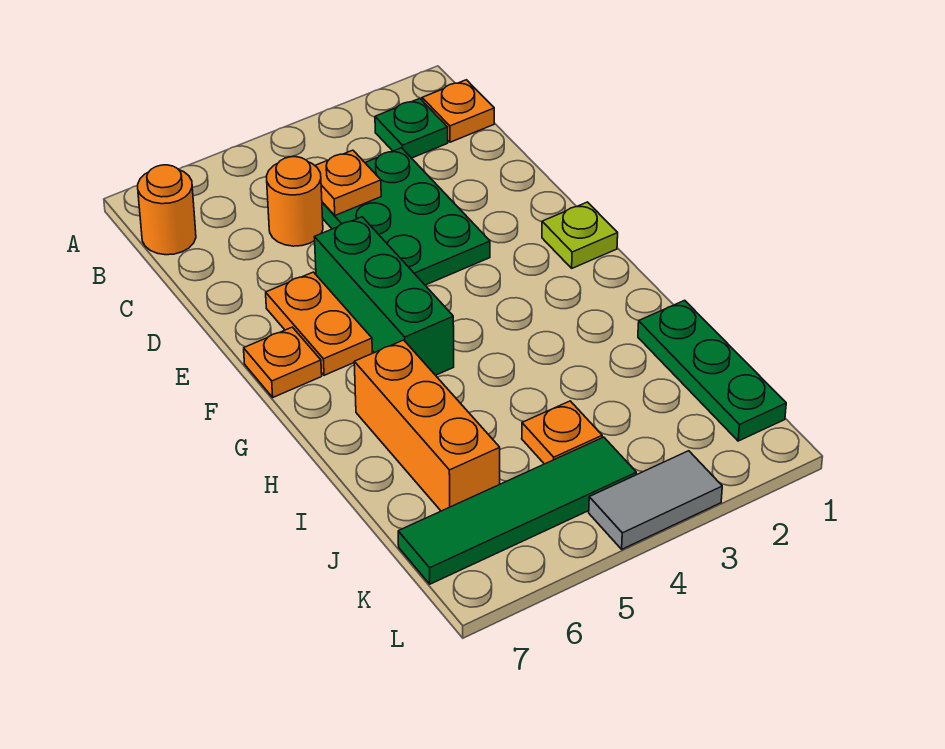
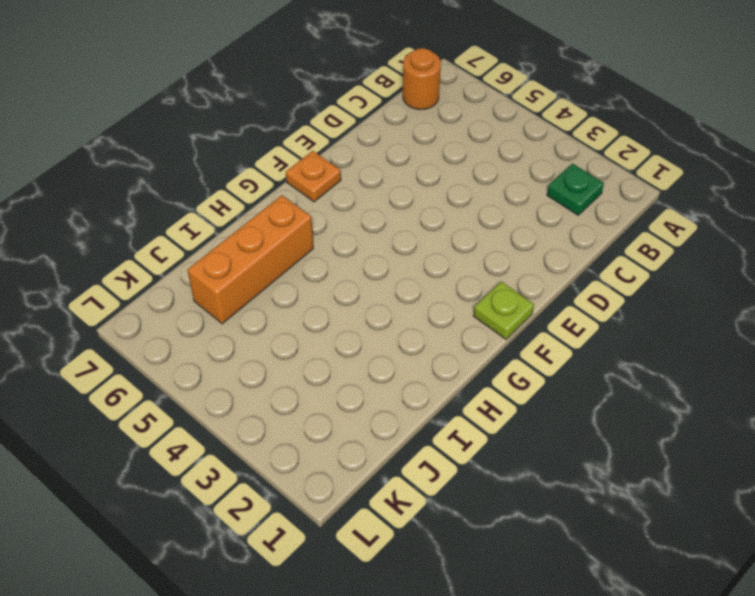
none -> orange plate B1 level 1
none -> green plate C3:E4 level 1
none -> orange round brick C5 level 1

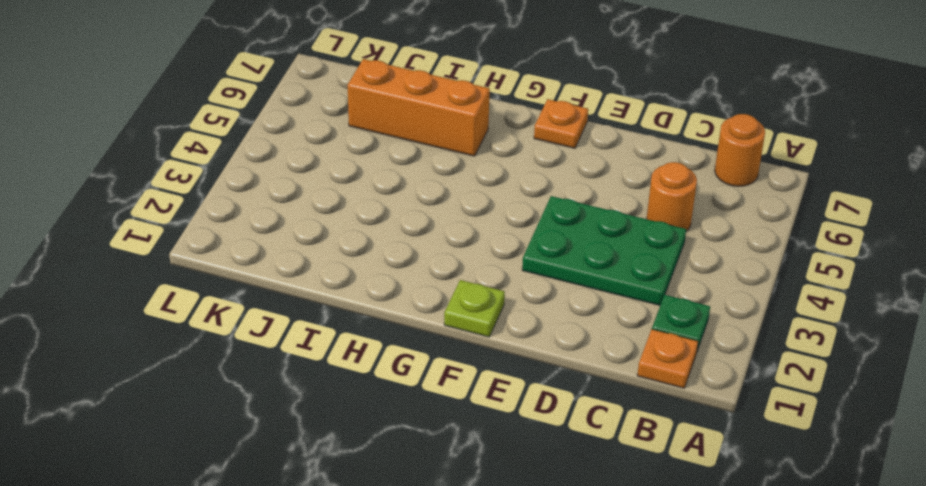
none -> green brick E5:G5 level 1
none -> orange plate E6:F6 level 1
none -> green plate I1:K1 level 1

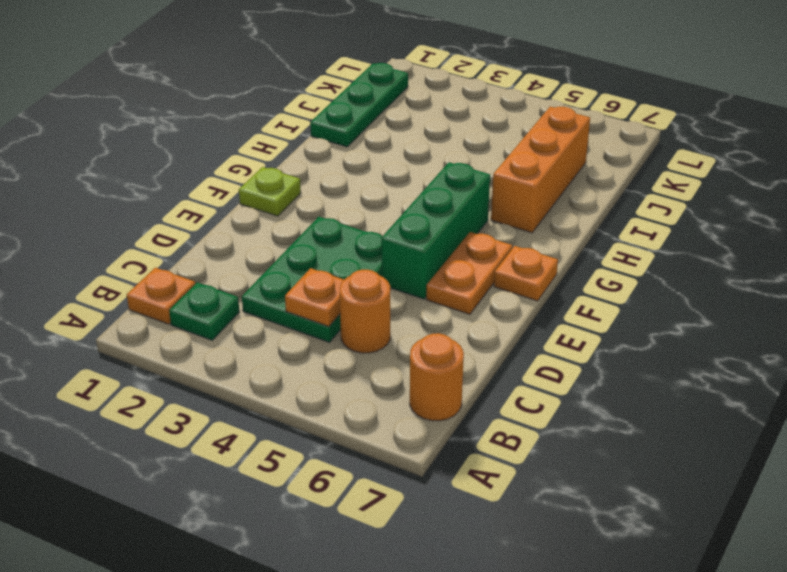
none -> orange plate J4 level 1
none -> green tile K4:K7 level 1
none -> grey tile L3:L4 level 1

